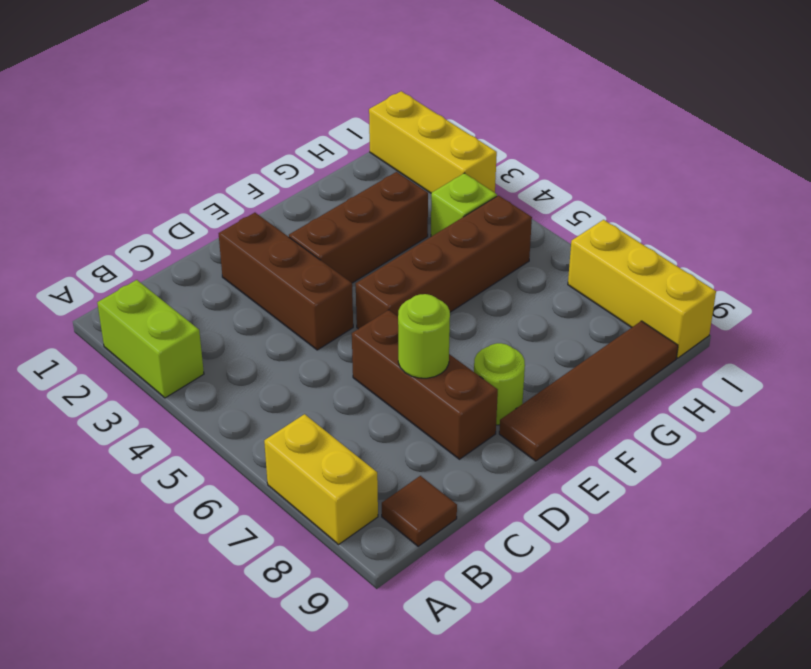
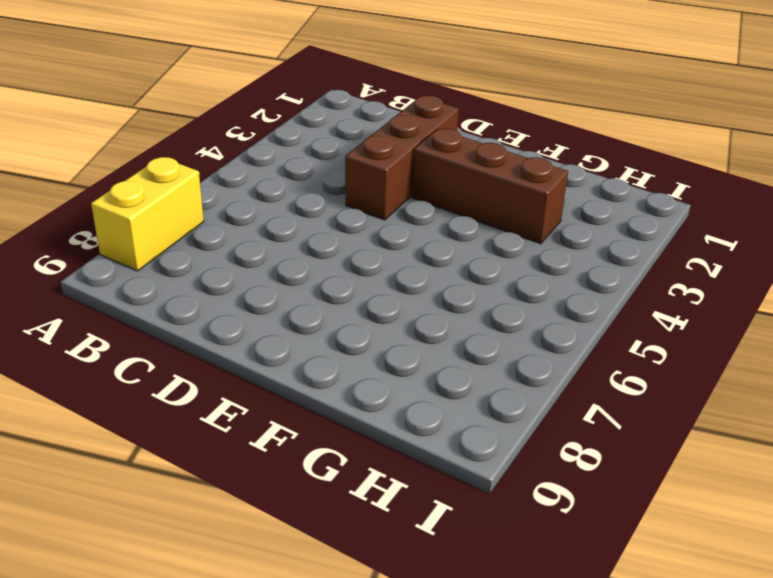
none -> lime brick A2:A3 level 1
none -> brown tile B9 level 1
none -> brown brick D6:D8 level 1

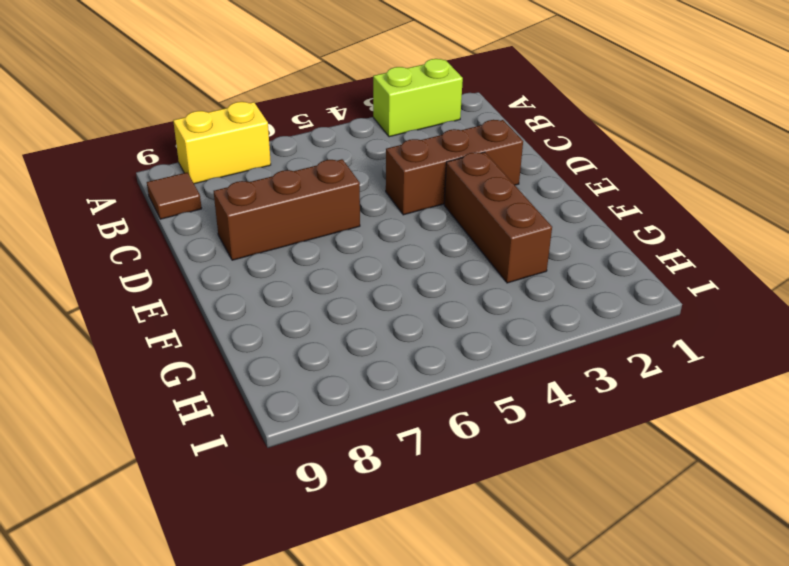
none -> brown brick E5:H5 level 1
none -> lime round brick E8 level 1
none -> brown tile E9:H9 level 1

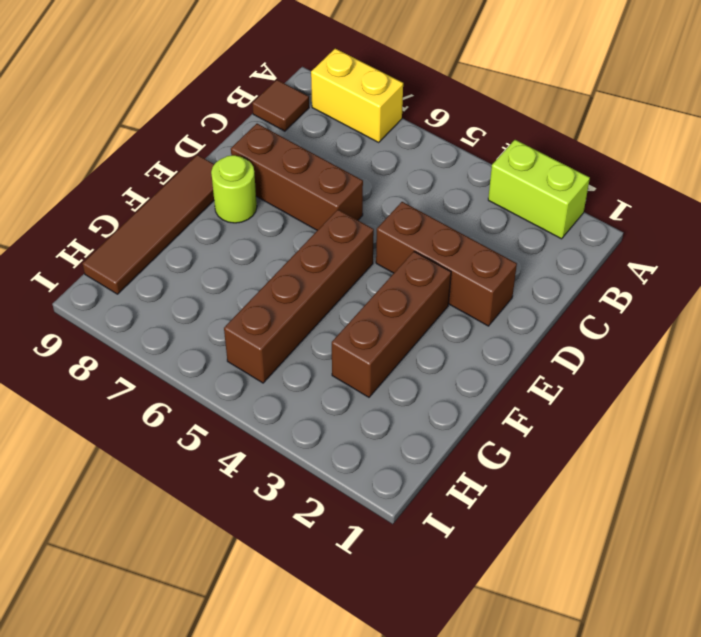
none -> lime brick H4 level 1
none -> yellow brick I1:I3 level 1
none -> yellow brick I7:I9 level 1

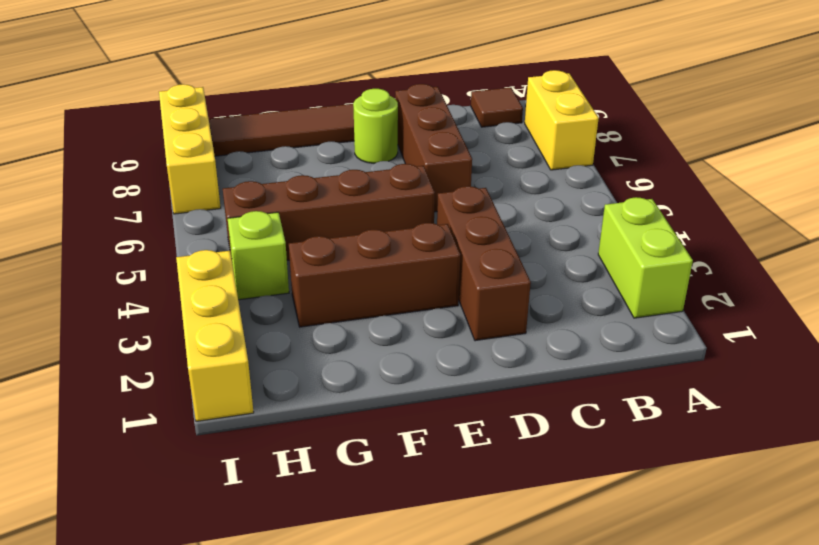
none -> lime round brick D7 level 2

